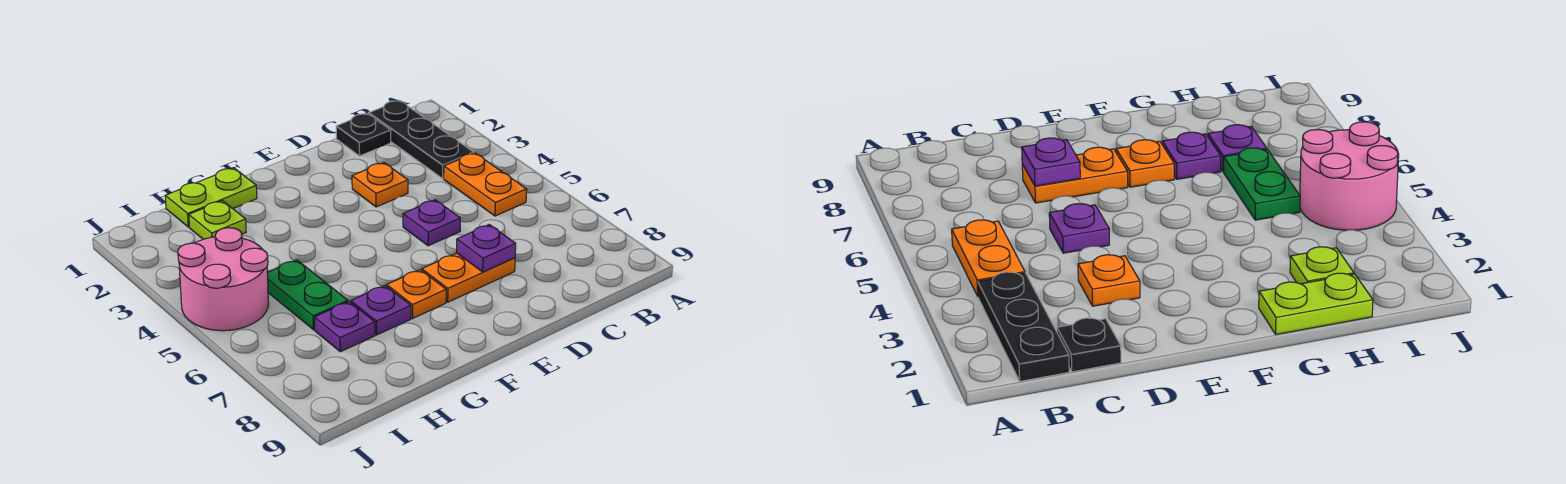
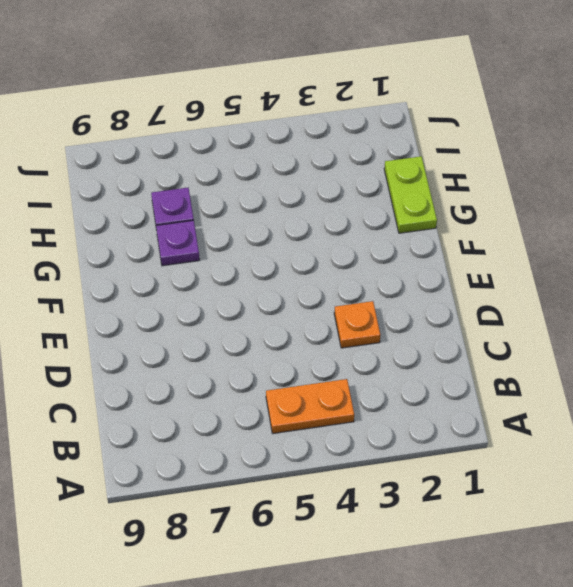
none -> black plate B1:B3 level 1
none -> black plate C1 level 1
none -> purple plate D5 level 1

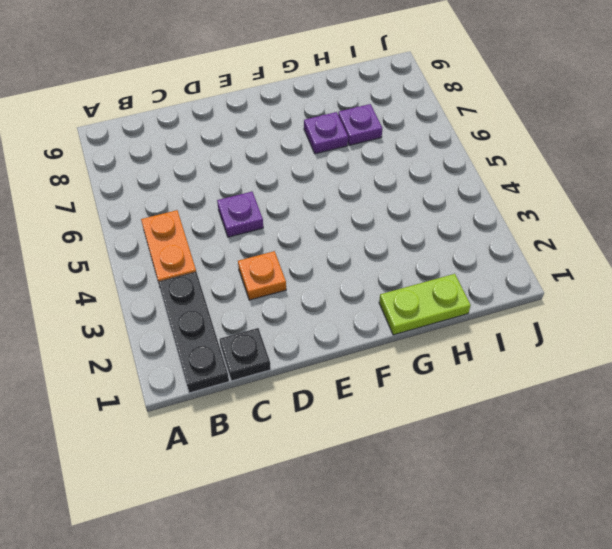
none -> orange plate D7:E7 level 1
none -> orange plate F7 level 1
none -> lime plate H2 level 1

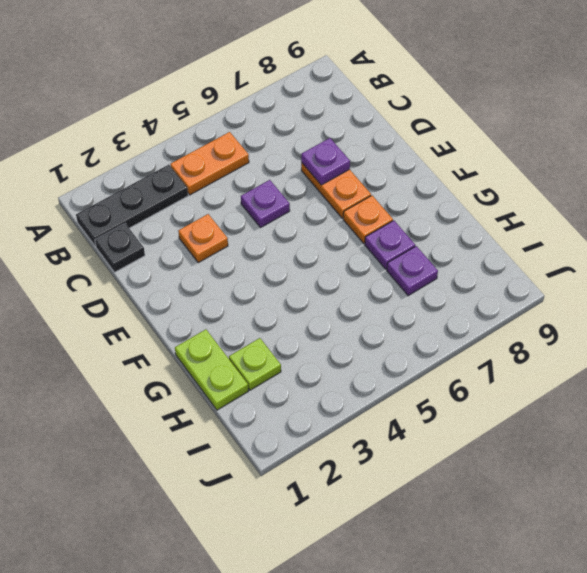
none -> green plate H5:H6 level 1
none -> pink round brick I4:J5 level 1

